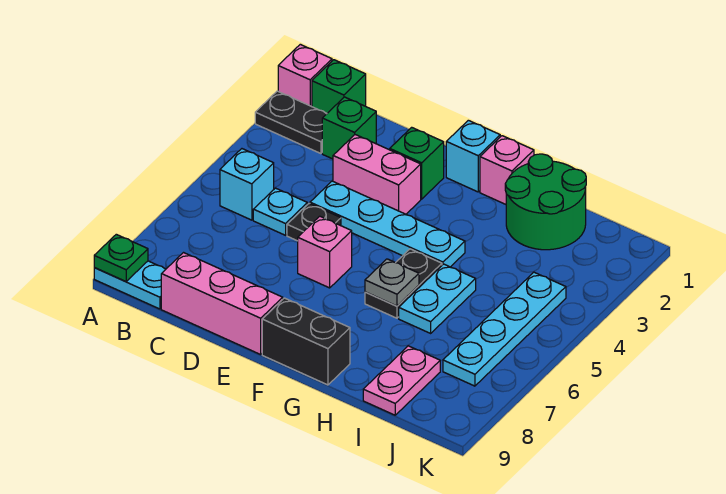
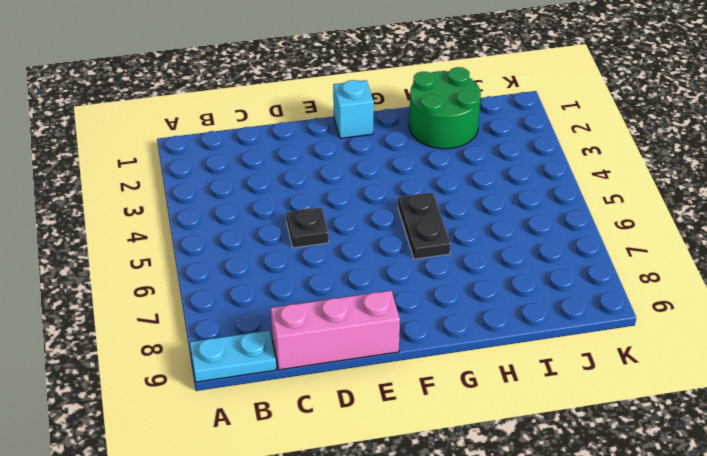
none -> pink brick A1 level 1
none -> black plate A2:B2 level 1
none -> green brick B1 level 1

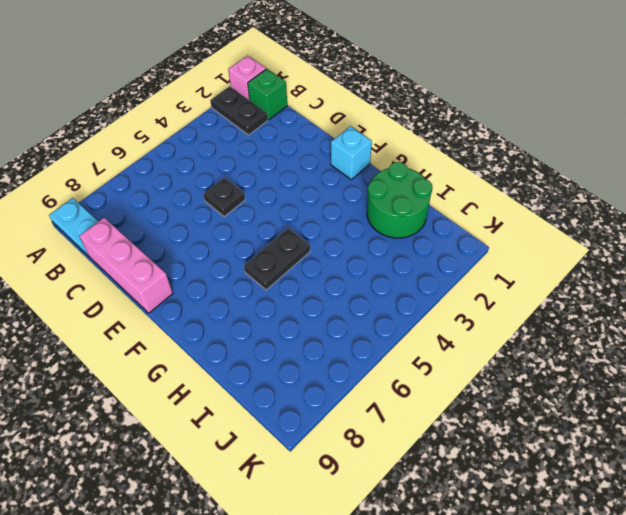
none -> cyan brick B5 level 1
none -> green brick C2 level 1
none -> cyan plate C5 level 1

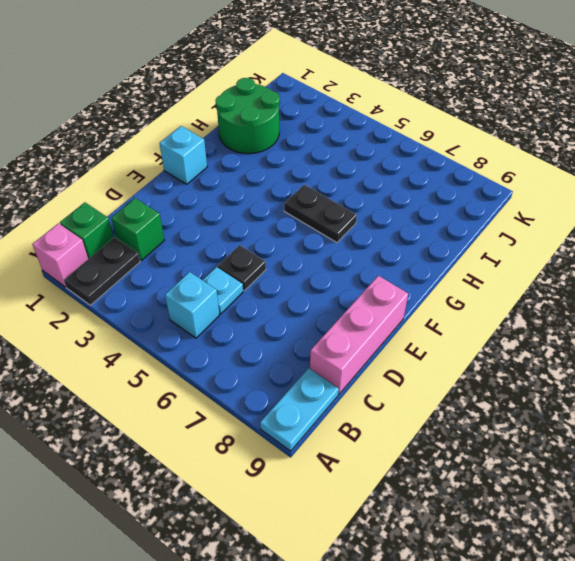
none -> pink brick D3:E3 level 1
none -> cyan plate D4:G4 level 1
none -> green brick E2 level 1

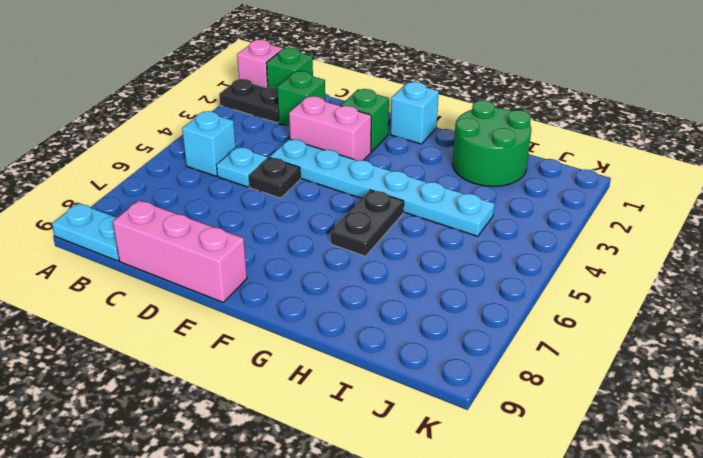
cyan plate D4:I4 level 1 -> cyan plate D4:G4 level 1
none -> pink brick E6 level 1
none -> black brick F9:G9 level 1
none -> pink brick G1 level 1

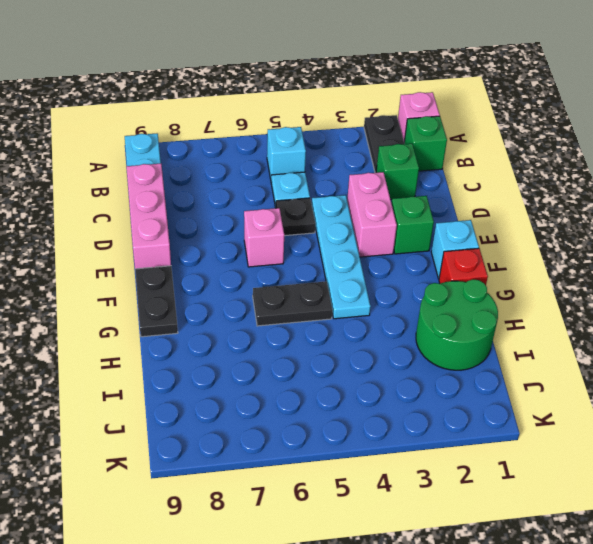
black plate F9:G9 level 1 -> black brick F9:G9 level 1
red brick G1 level 1 -> pink brick G1 level 1
none -> cyan plate H5:H6 level 1
none -> pink plate I8:I9 level 1
none -> cyan plate J4:J7 level 1

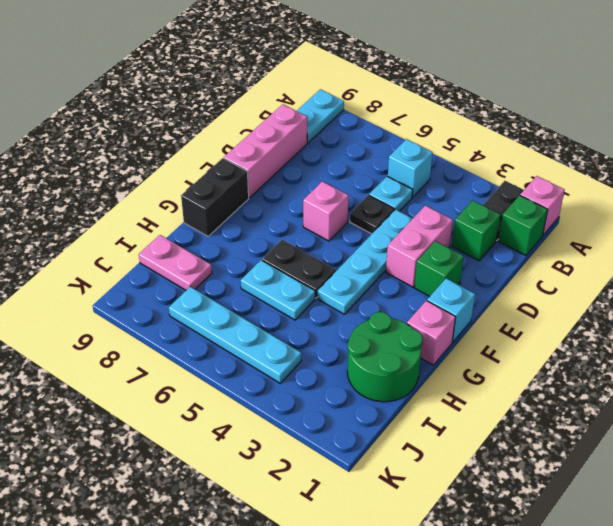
none -> green plate A9 level 2
none -> grey plate G6 level 2

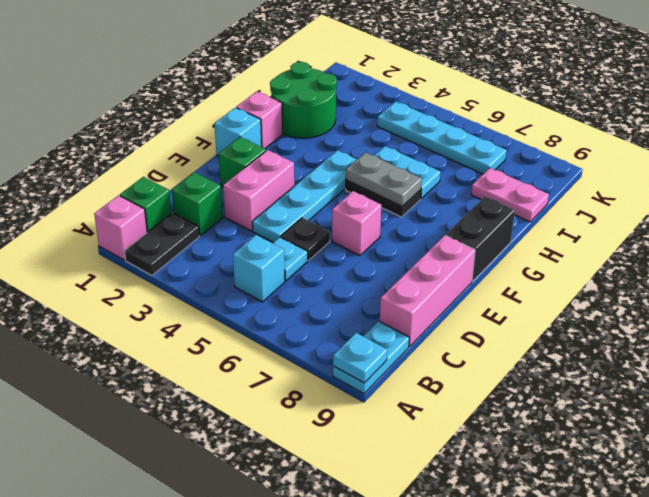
cyan plate A9 level 2 -> green plate A9 level 2
grey plate G5:G6 level 2 -> grey plate G6 level 2

